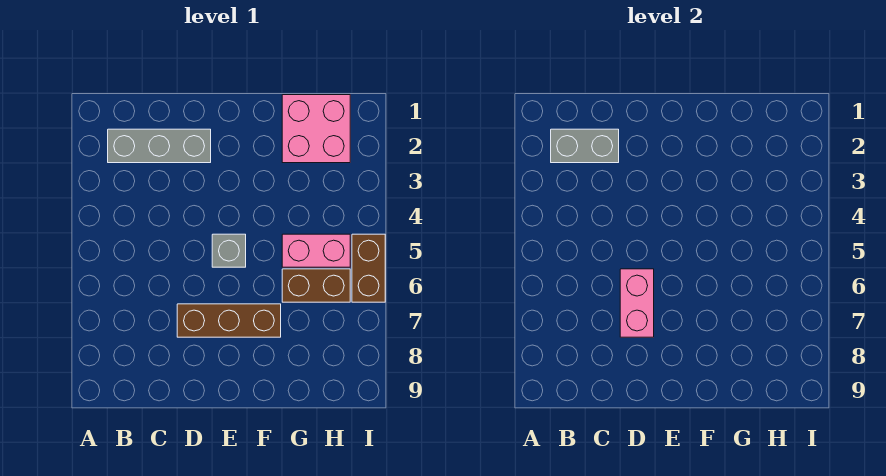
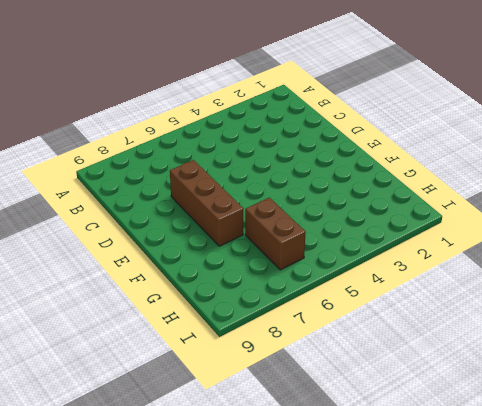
none -> grey brick B2:D2 level 1
none -> grey brick E5 level 1

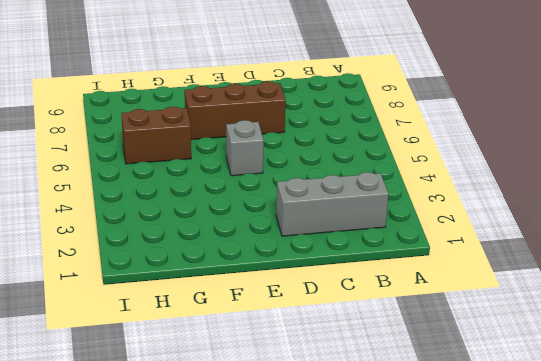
none -> pink brick G1:H2 level 1
none -> pink brick G5:H5 level 1

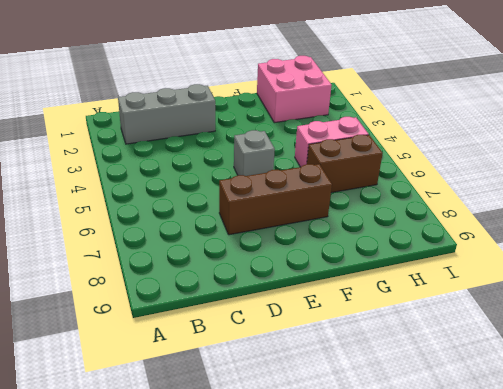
none -> brown brick I5:I6 level 1
none -> grey brick B2:C2 level 2

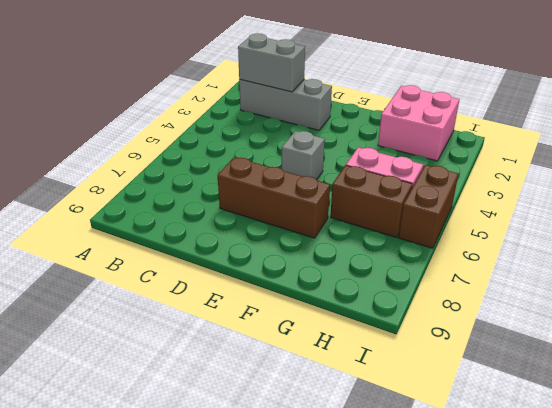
none -> pink brick D6:D7 level 2

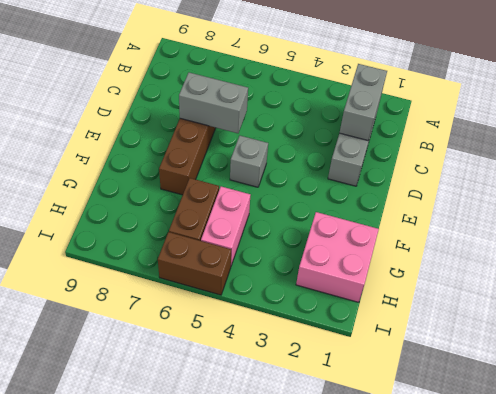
grey brick D6:D7 level 2 -> pink brick D6:D7 level 2

